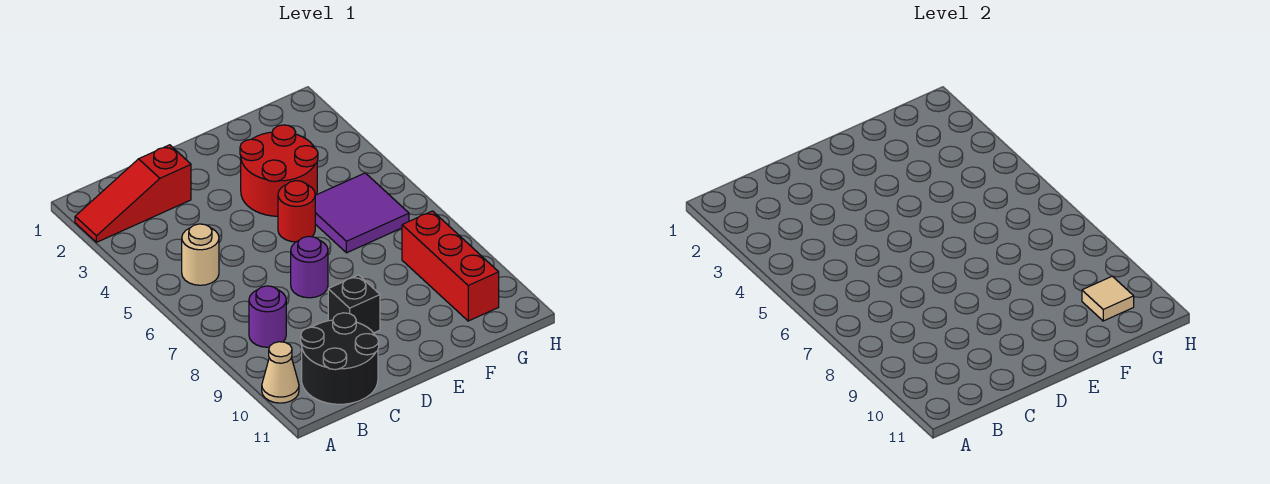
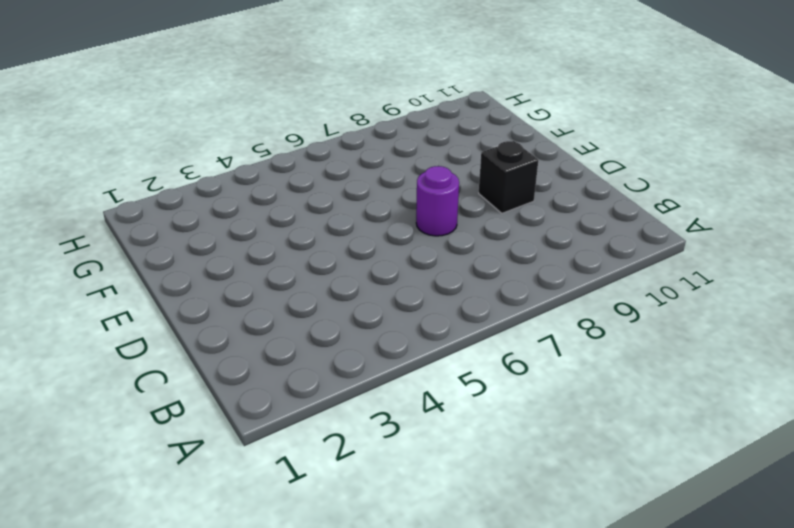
none -> red slope A2:C2 level 1 top C
none -> tan cone A10 level 1
none -> tan round brick B5 level 1

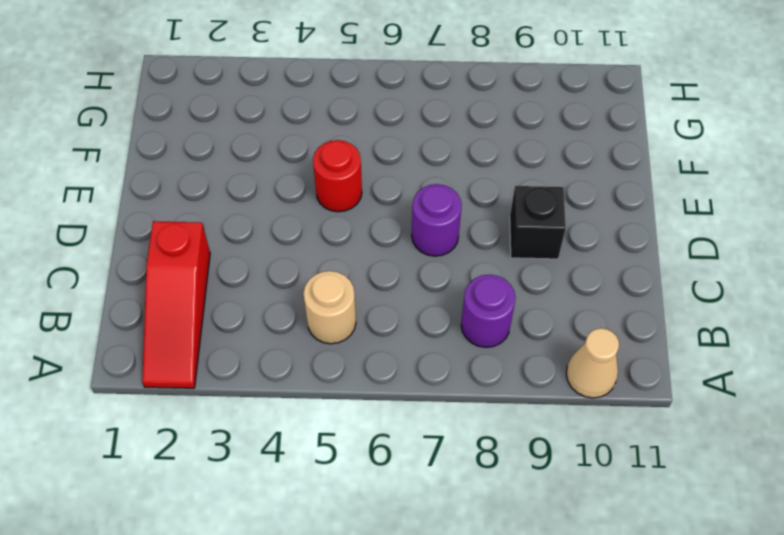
none -> black round brick B10:C11 level 1
none -> red round brick E3:F4 level 1
none -> purple tile F5:G6 level 1

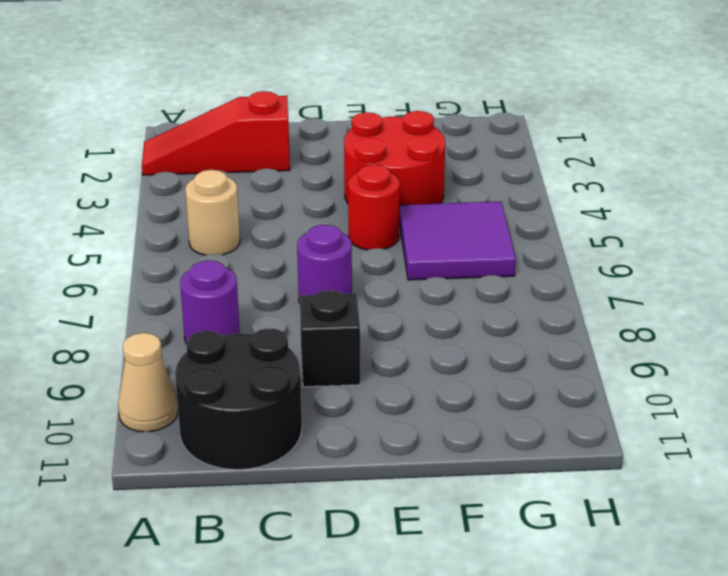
none -> red brick G8:G10 level 1
none -> tan tile G10 level 2

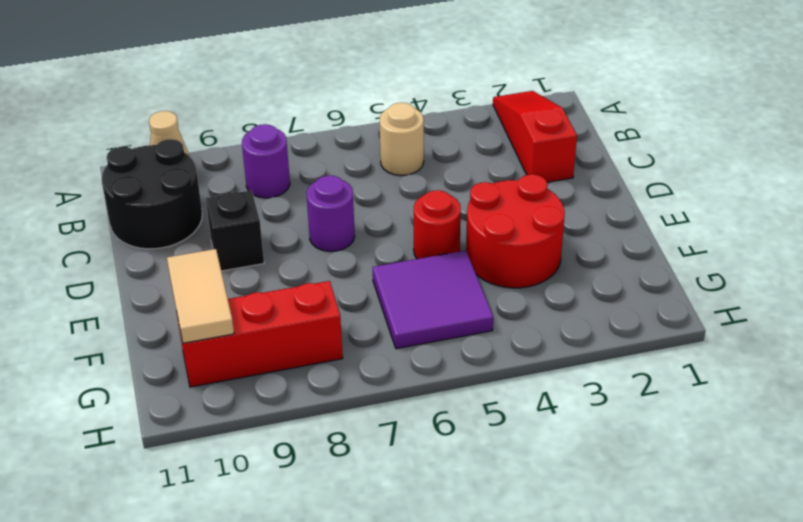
tan tile F10:G10 level 2 -> tan tile G10 level 2

